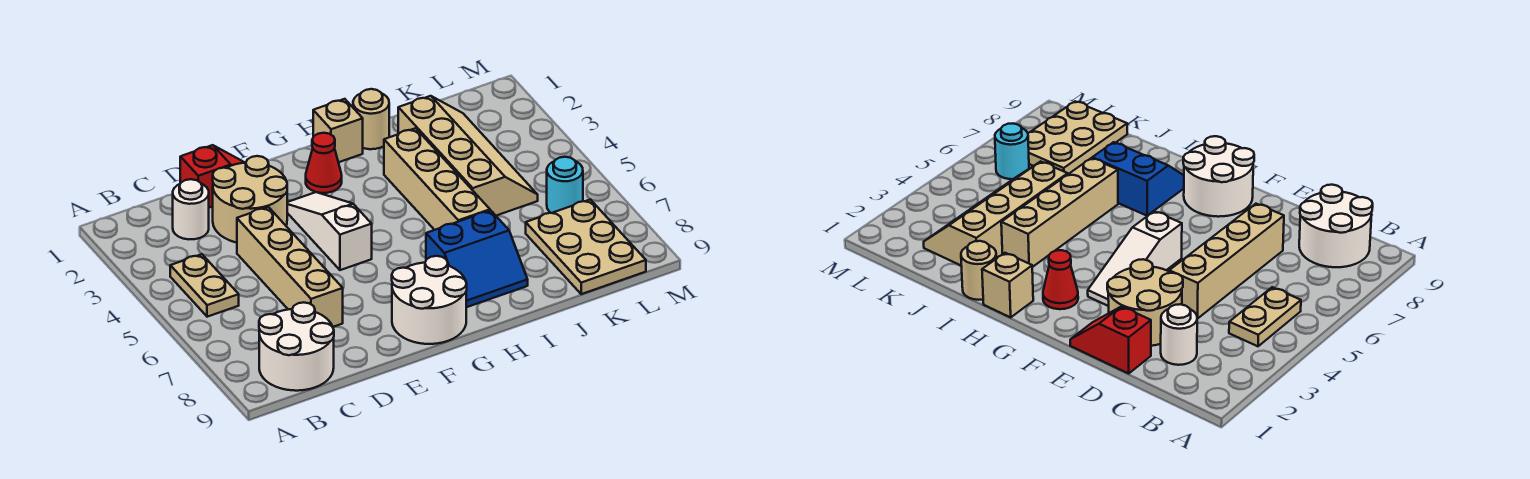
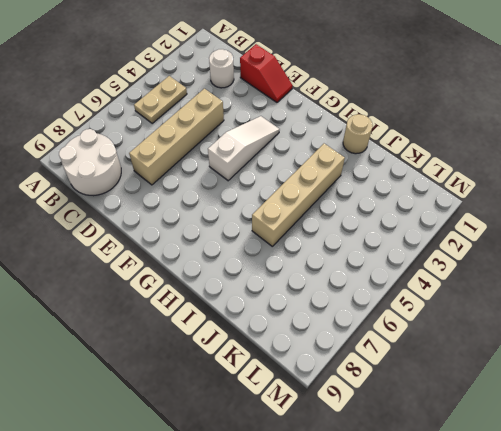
none -> tan round brick D2:E3 level 1
none -> white round brick F8:G9 level 1
none -> red cone G2 level 1

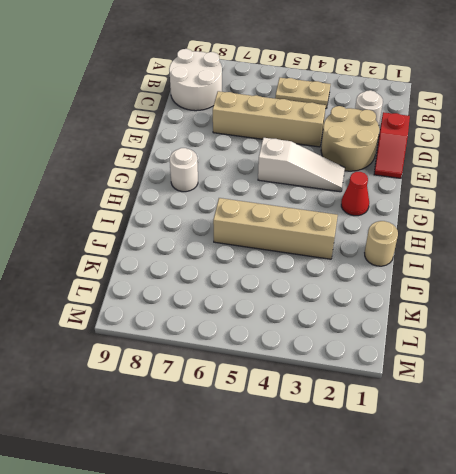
white round brick G8 level 1 -> white round brick F8:G9 level 1
none -> tan brick H1 level 1
none -> blue slope H7:I8 level 1 top 7
none -> tan slope J2:K5 level 1 top J

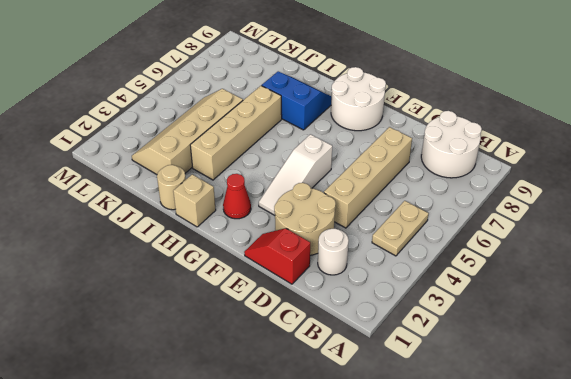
none -> tan plate K7:L9 level 1
none -> cyan round brick L6 level 1

